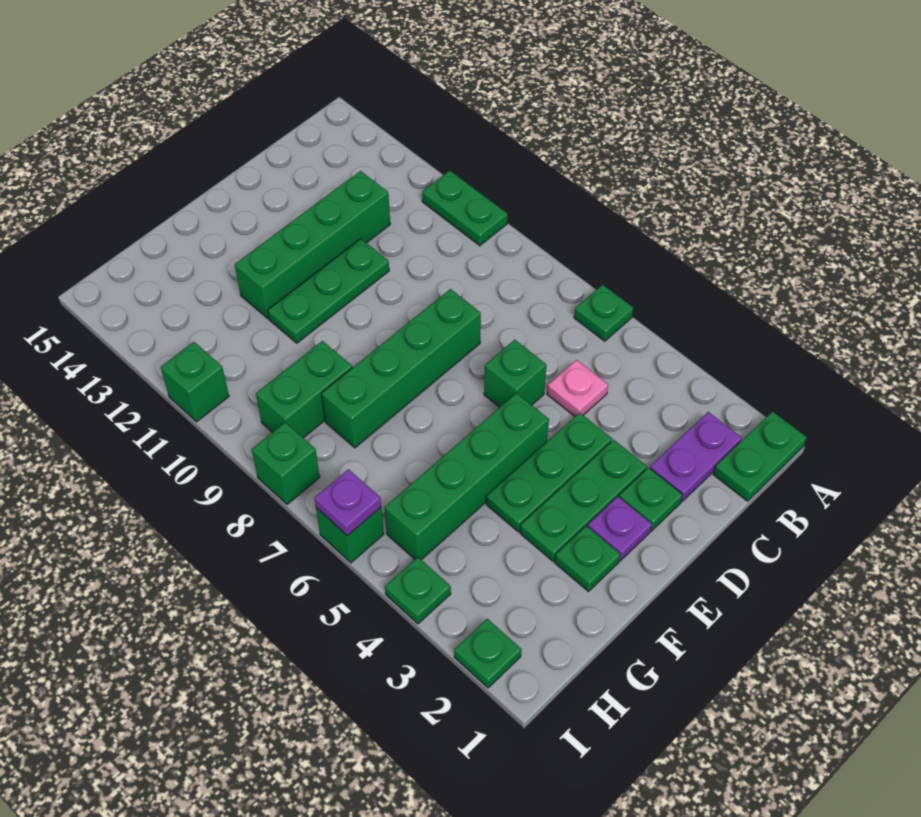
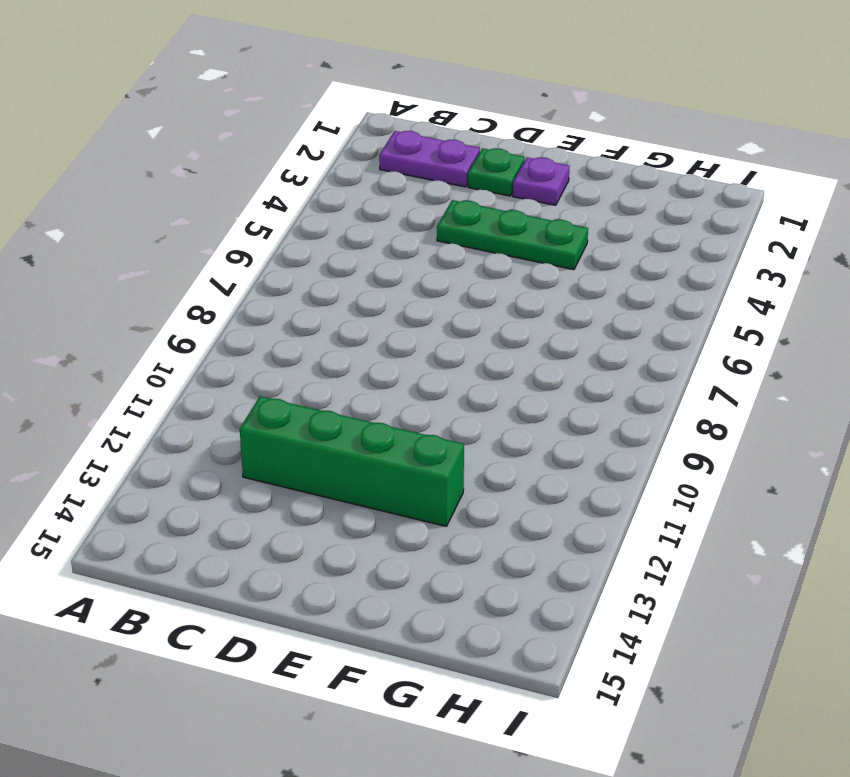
none -> green plate A1:B1 level 1
none -> green plate A6 level 1
none -> green plate A10:A11 level 1

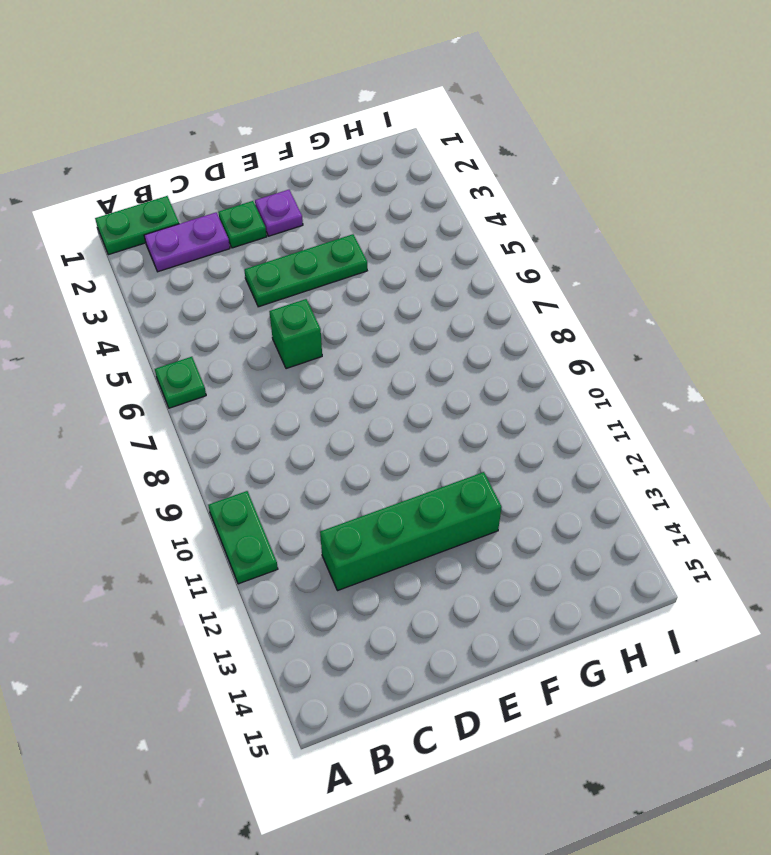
none -> pink plate C5 level 1
none -> green plate D3:F3 level 1
none -> green brick D8:G8 level 1

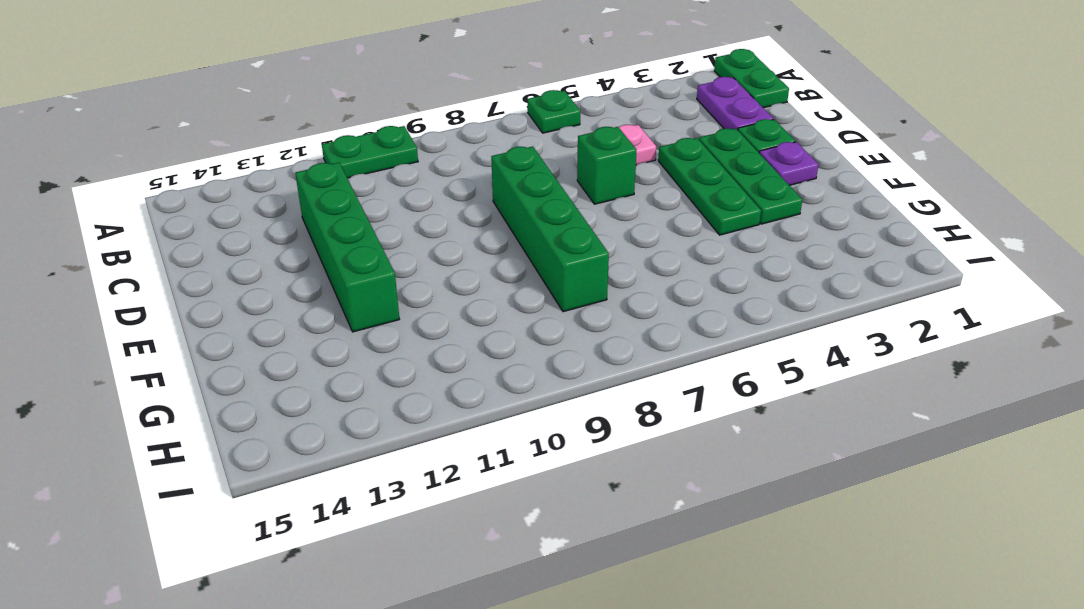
none -> green plate D11:F11 level 1
none -> green brick E5:H5 level 1
none -> green plate F2 level 1

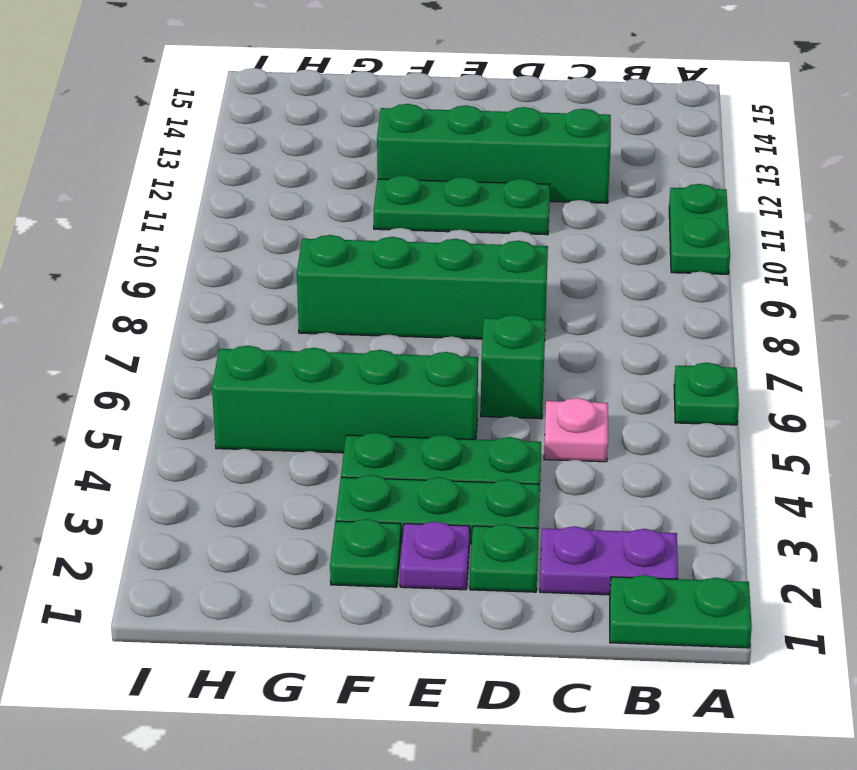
none -> green brick G9:H9 level 1
none -> green plate I2 level 1
none -> green plate I4 level 1

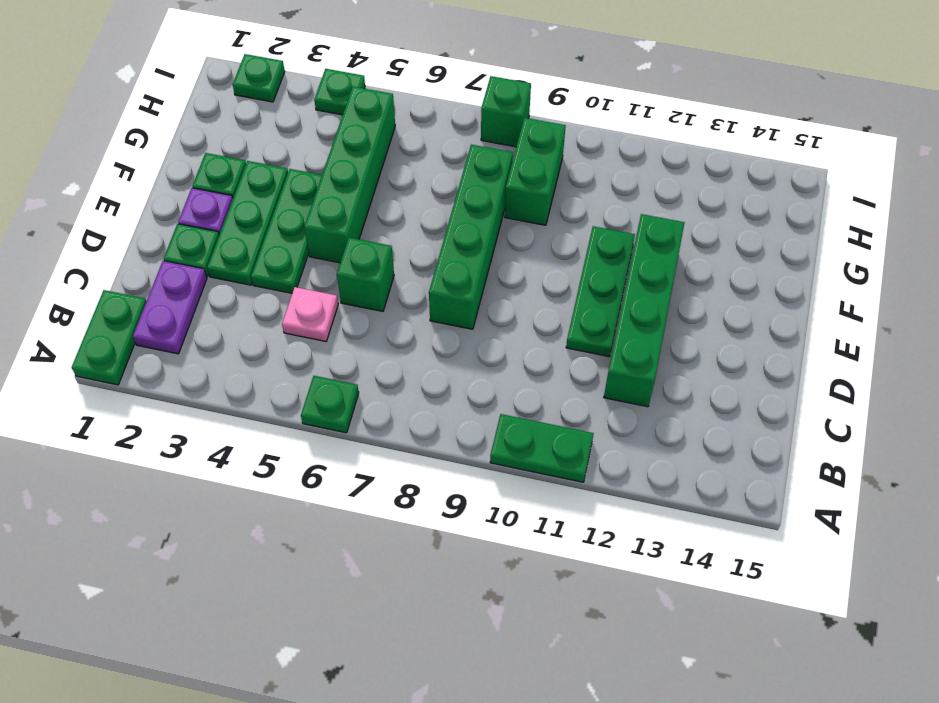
none -> green brick I6 level 1
none -> green brick I11 level 1
none -> purple plate I6 level 2

